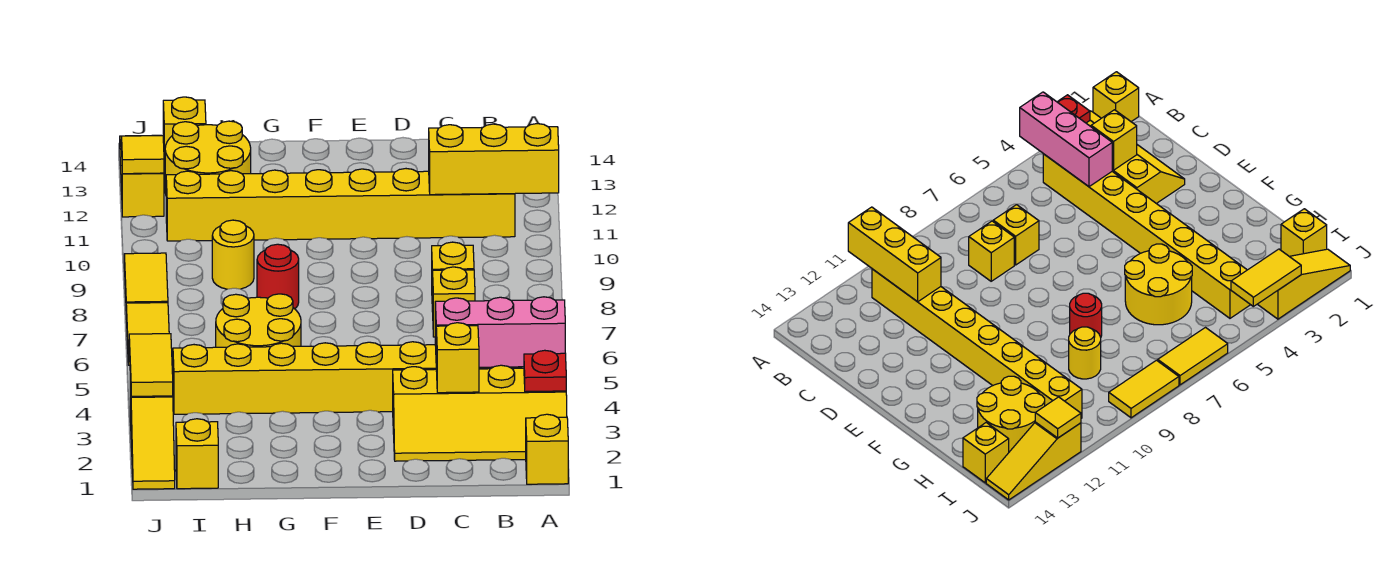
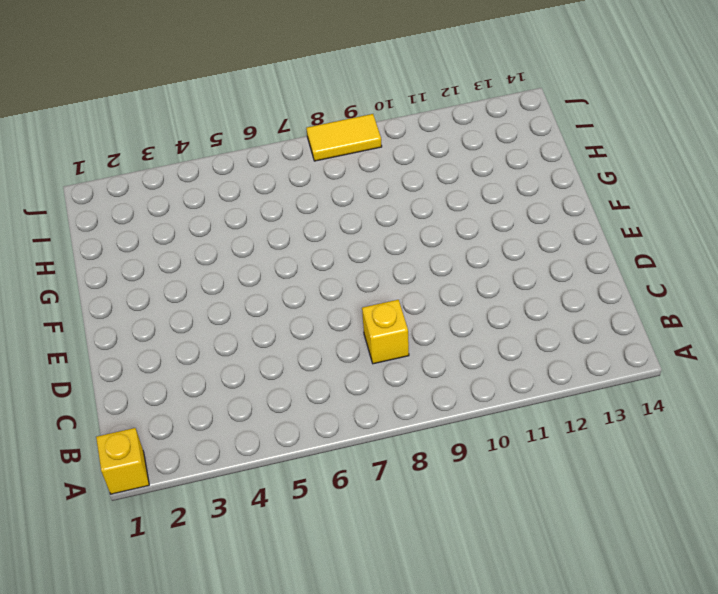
none -> yellow slope A2:D3 level 1 top 3
none -> yellow brick B4:I4 level 1
none -> yellow brick B11:I11 level 1

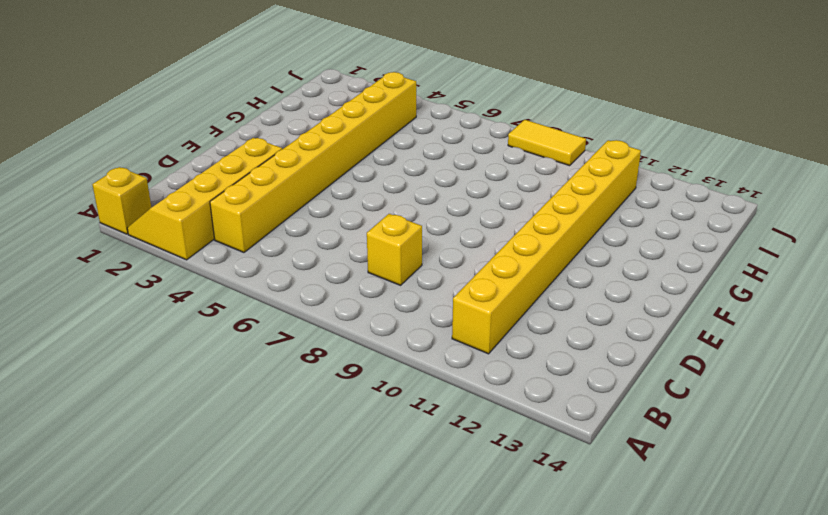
none -> yellow brick C7 level 1
none -> yellow round brick G5:H6 level 1
none -> red round brick G8 level 1

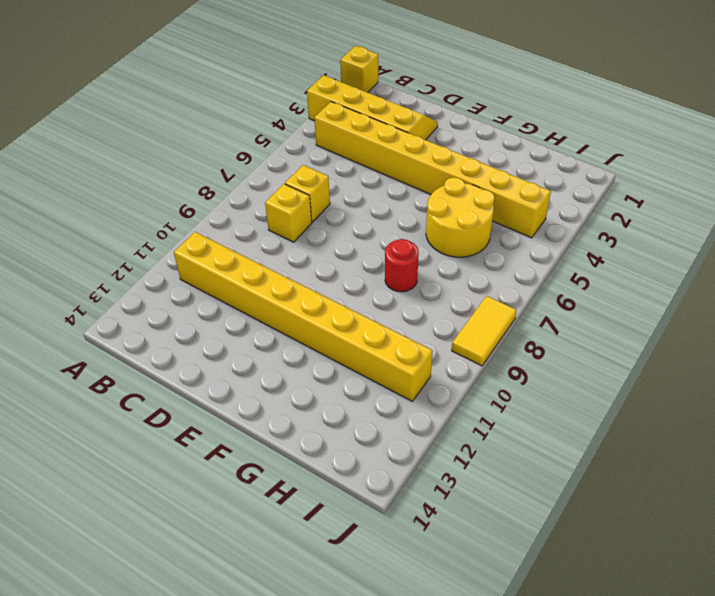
none -> yellow round brick H9 level 1
none -> yellow round brick H12:I13 level 1
none -> yellow brick I1 level 1

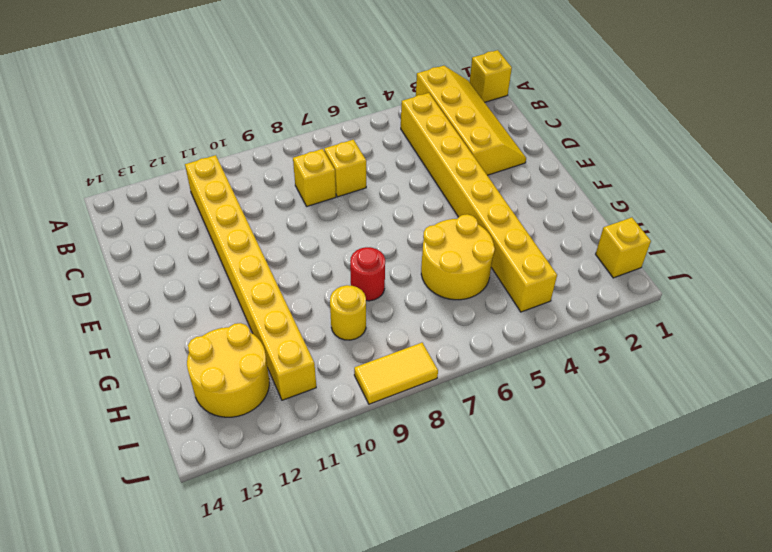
none -> yellow brick I14 level 1
none -> yellow slope J1:J3 level 1 top 3
none -> yellow tile J6:J7 level 1

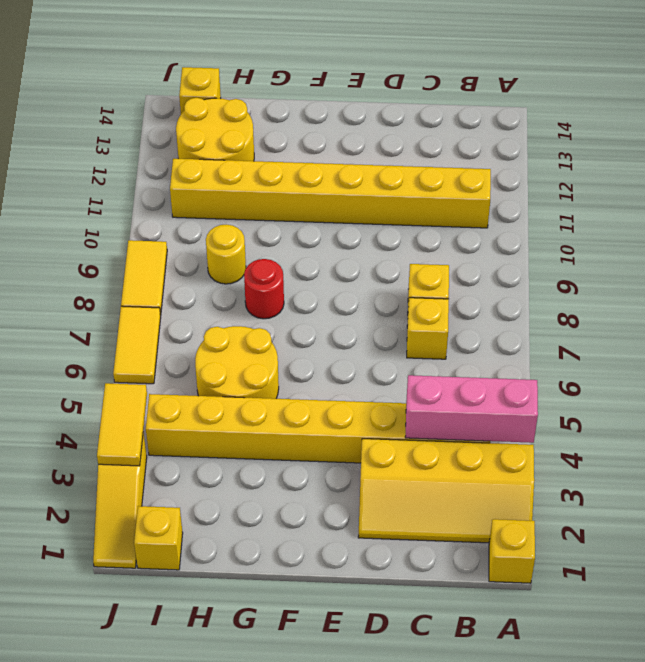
none -> yellow slope J12:J14 level 1 top 12
none -> red plate A3 level 2
none -> yellow brick A11:C11 level 2

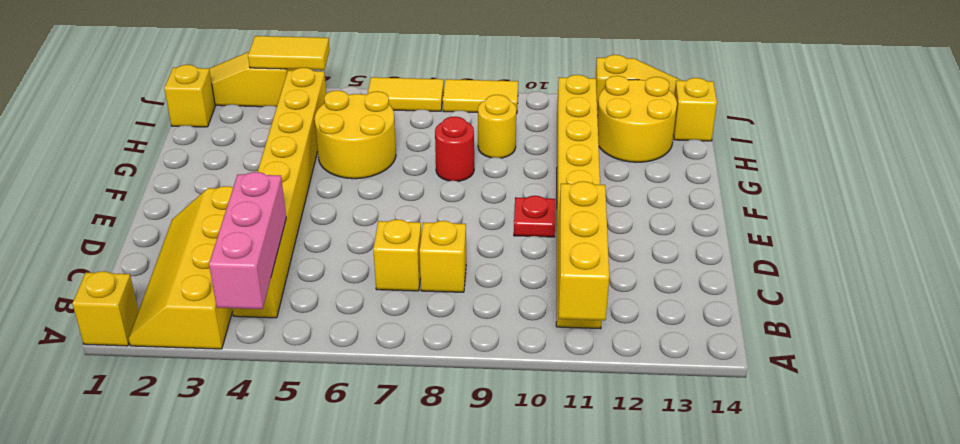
red plate E10 level 1 -> red plate A3 level 2
none -> yellow brick C3 level 2
none -> yellow tile J12 level 2

